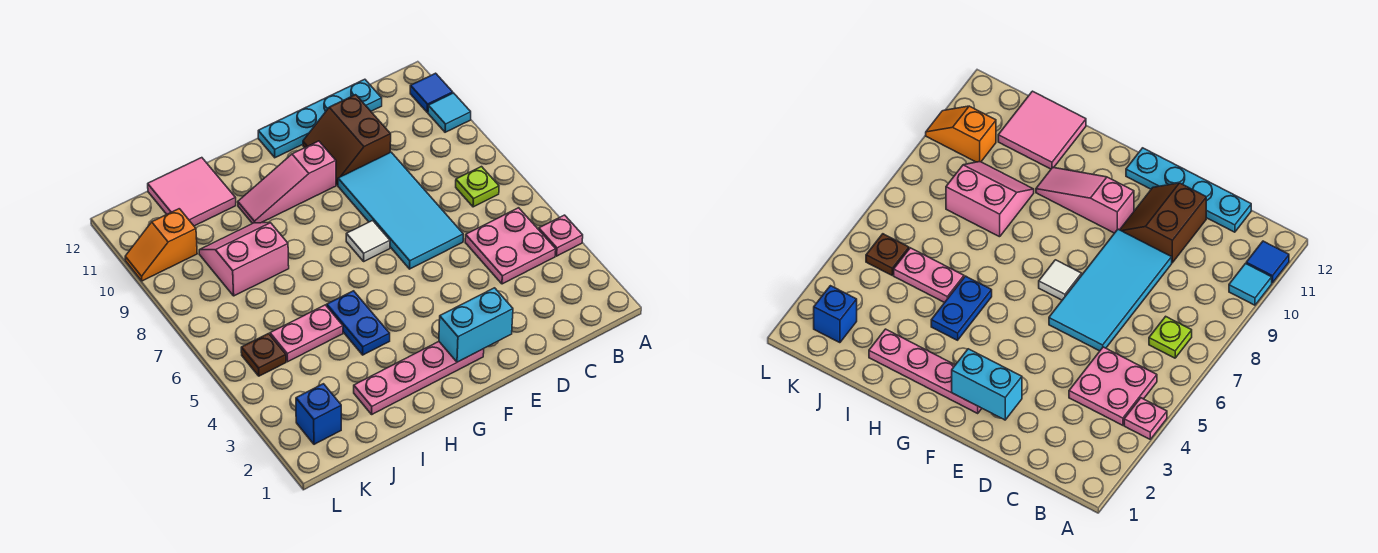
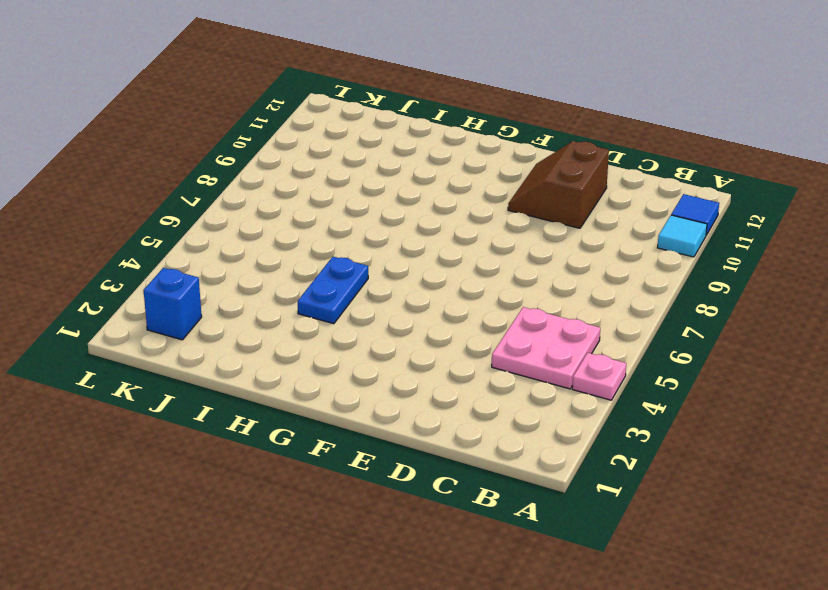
none -> lime plate B7 level 1
none -> cyan plate C12:F12 level 1
none -> cyan tile D6:E9 level 1

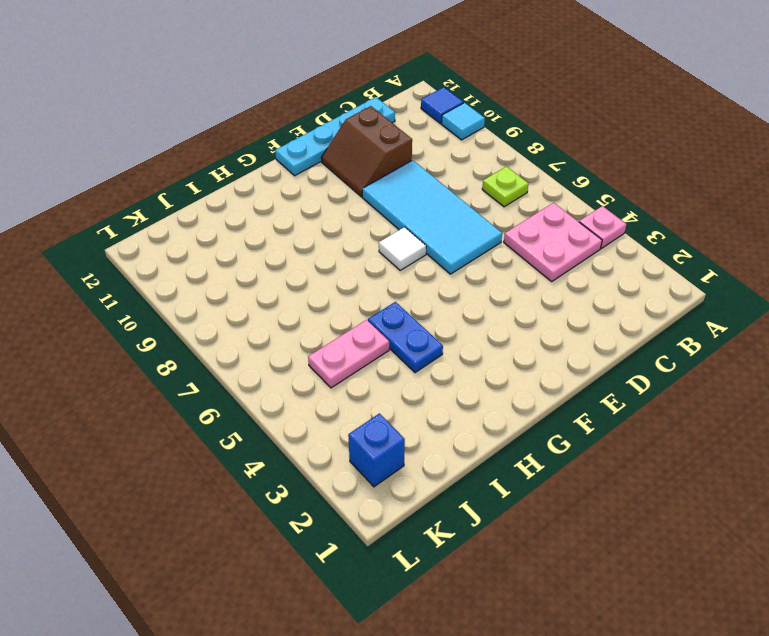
none -> pink plate F2:I2 level 1
none -> pink slope F10:H10 level 1 top F
none -> pink slope I8:J9 level 1 top 8

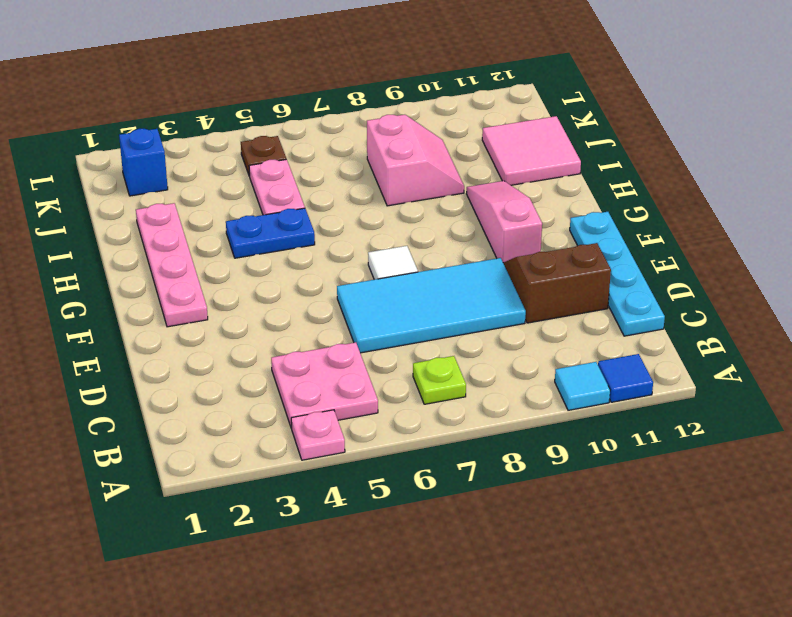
none -> orange slope K10:L10 level 1 top K
none -> cyan brick E2:F2 level 2

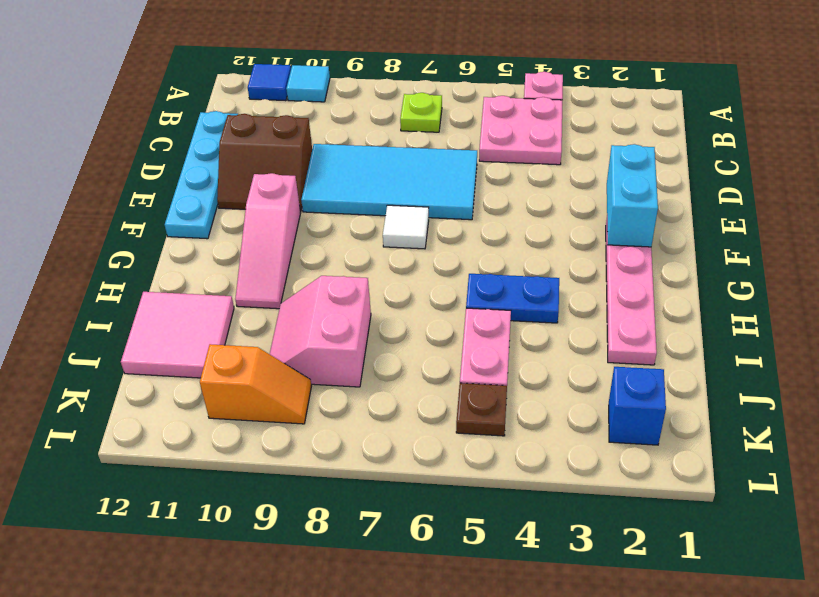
orange slope K9:K10 level 1 top 10 -> orange slope K10:L10 level 1 top K

